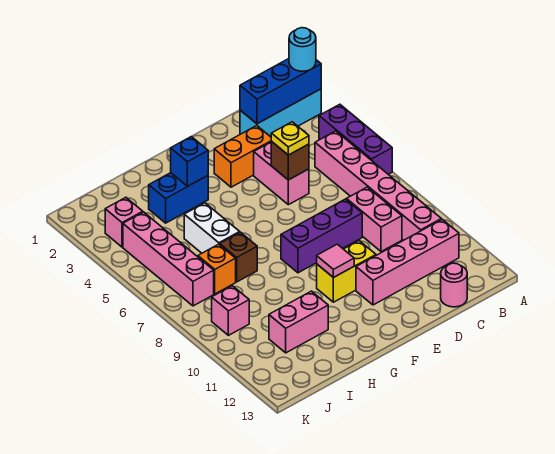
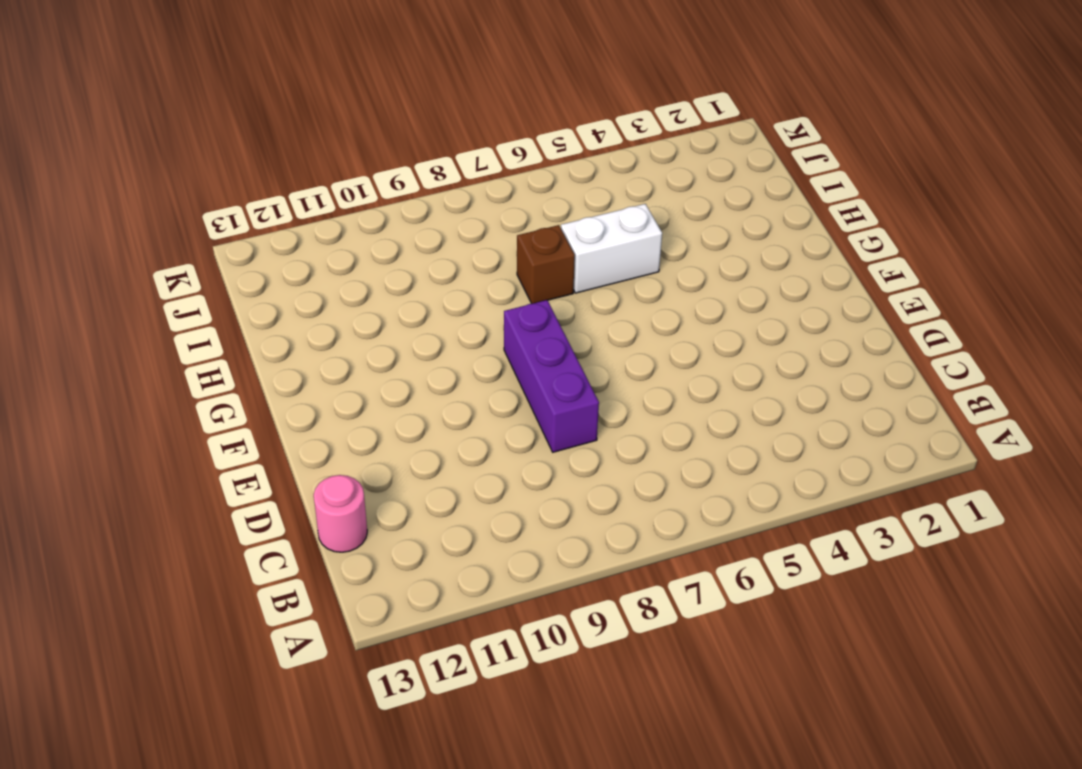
none -> cyan brick A2:C2 level 1
none -> purple brick A4:A6 level 1
none -> pink brick B5:B10 level 1

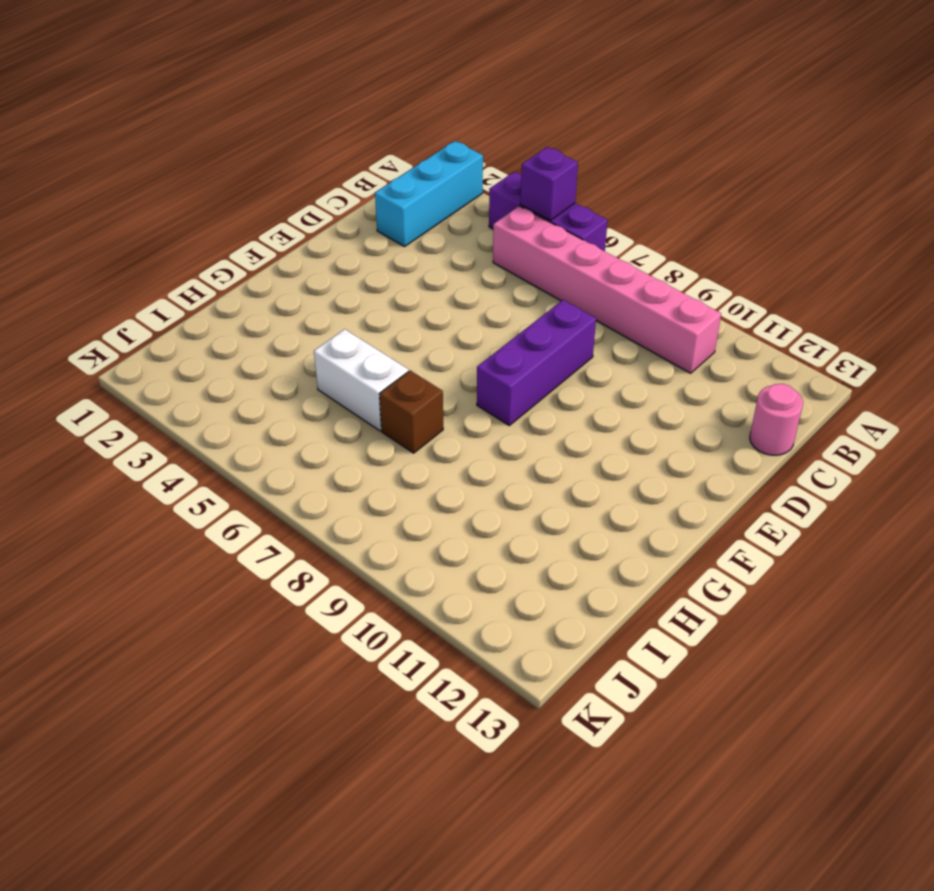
purple brick A5 level 2 -> none
none -> pink brick B11:E11 level 1
none -> pink brick C8:C9 level 1
none -> orange brick D3:E3 level 1

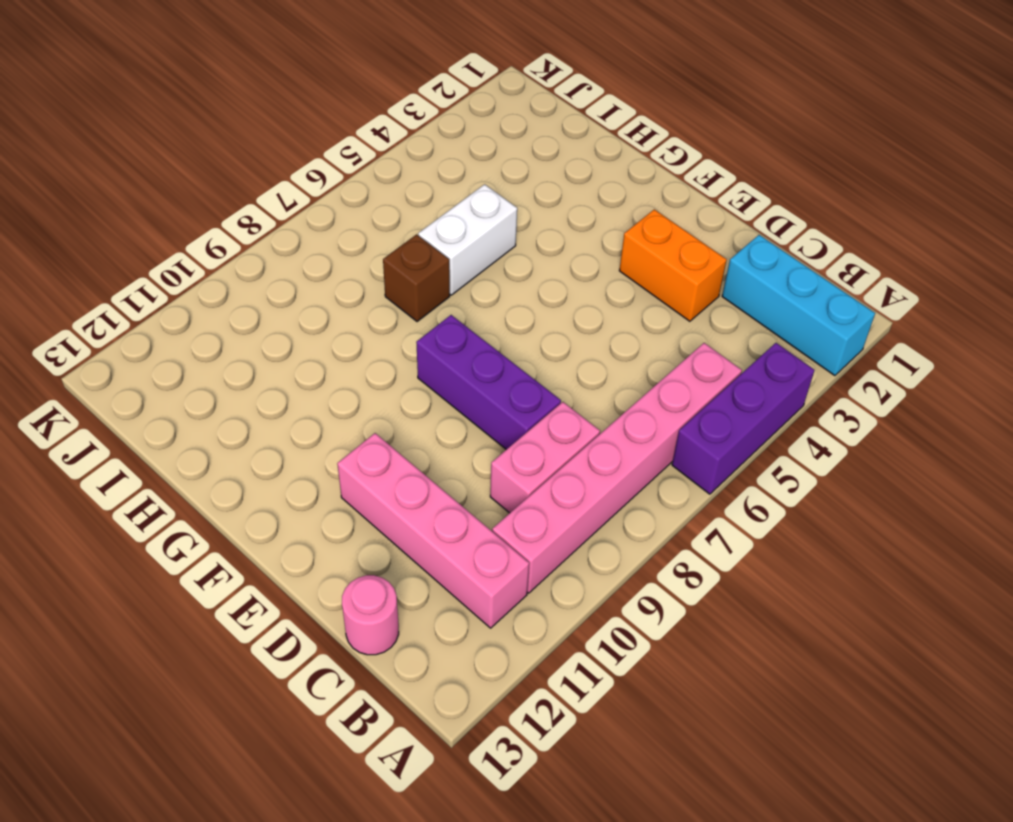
none -> pink brick D4:D5 level 1
none -> yellow brick E10:F10 level 1
none -> blue brick G3:H3 level 1

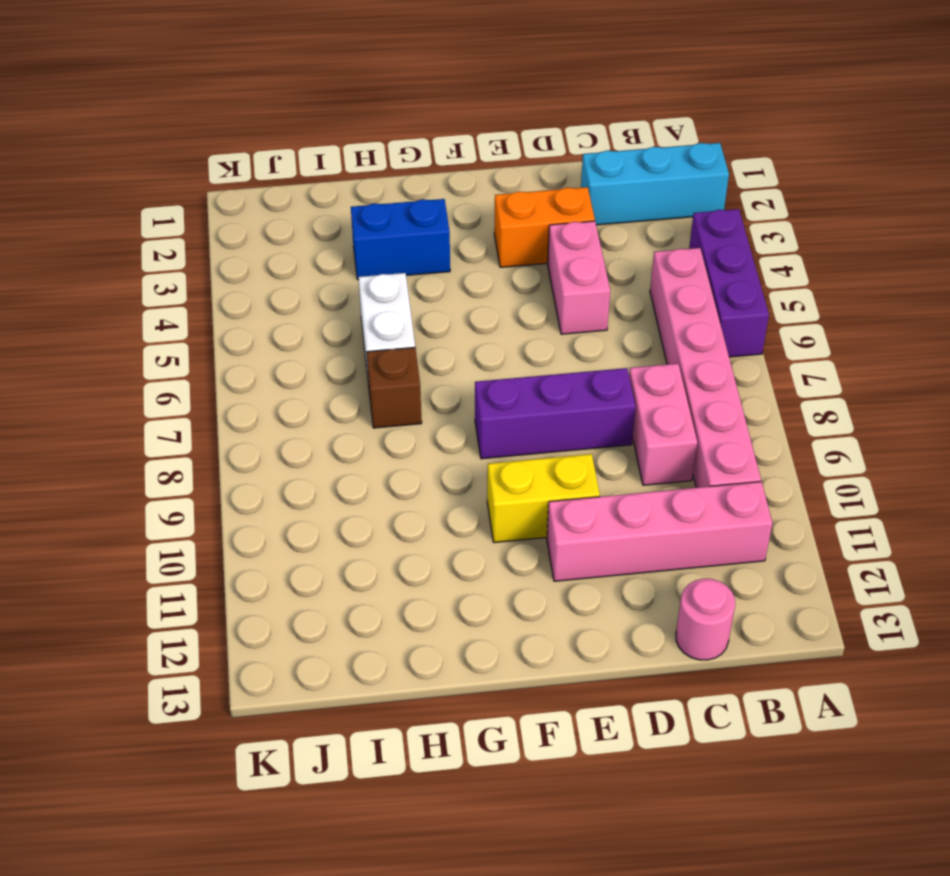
none -> pink brick H11:I11 level 1
none -> orange brick I7 level 1
none -> pink brick J3 level 1

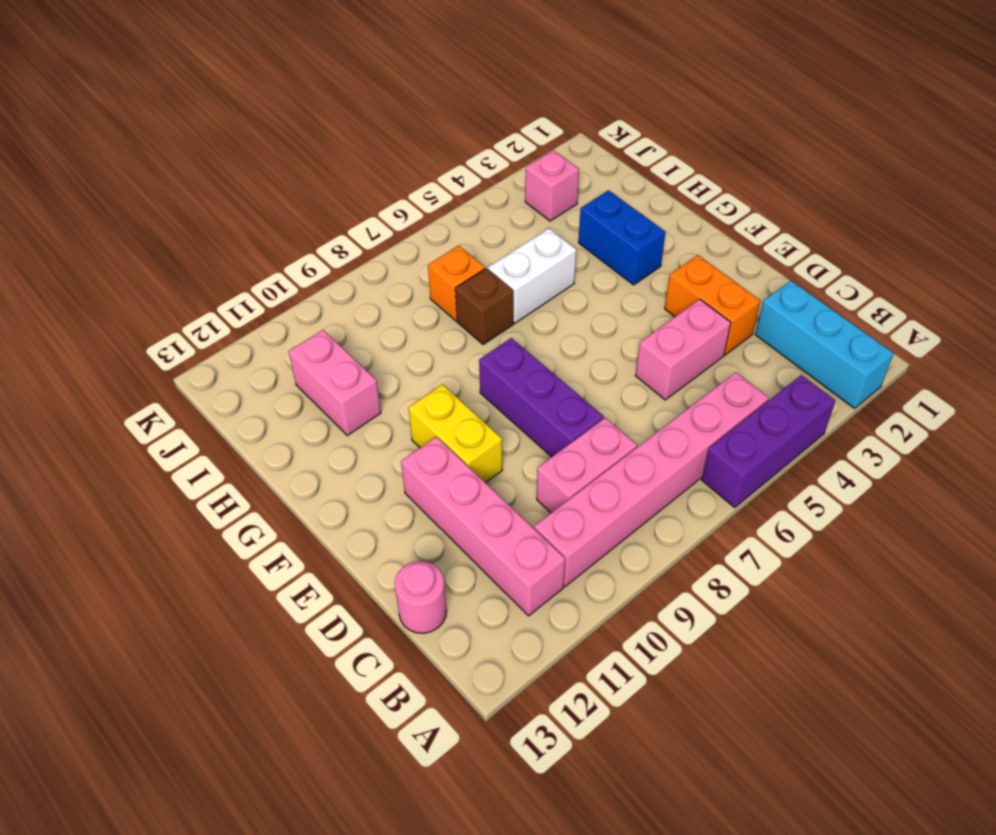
none -> pink brick J4:J7 level 1
none -> pink brick J9 level 1
none -> blue brick A2:C2 level 2

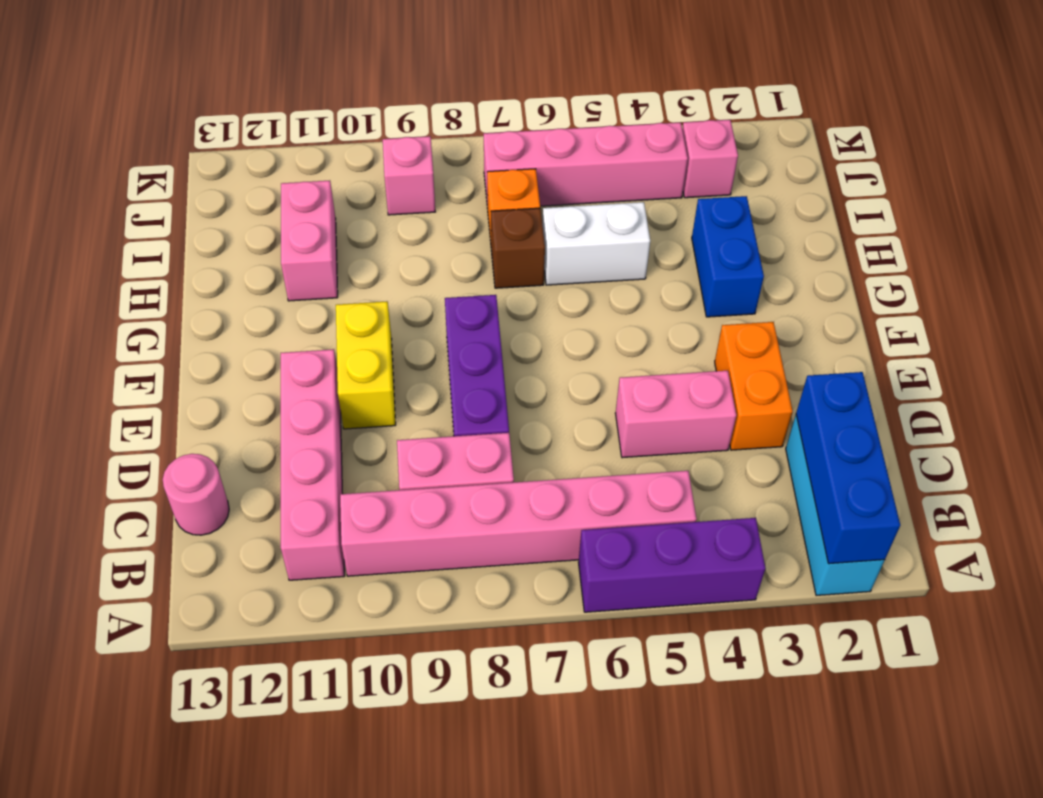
none -> brown brick D5 level 2
none -> pink tile F10 level 2
none -> blue brick G3 level 2

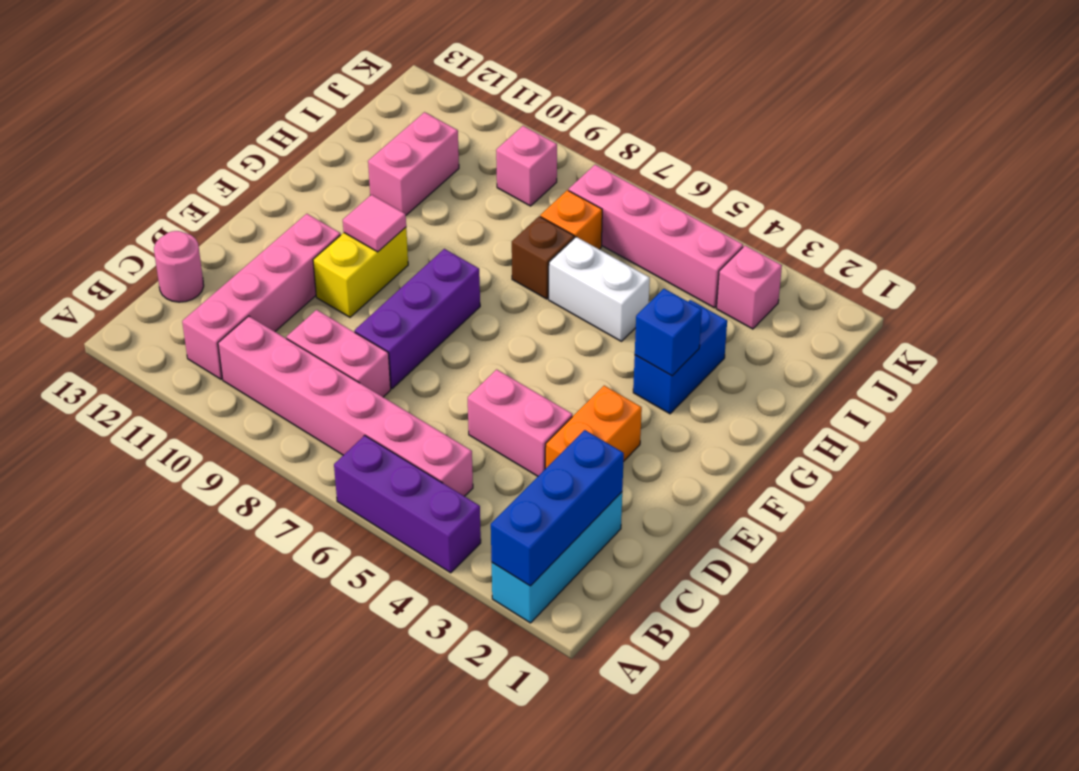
none -> brown brick D5 level 2
none -> cyan round brick A2 level 3
none -> yellow plate D5 level 3

